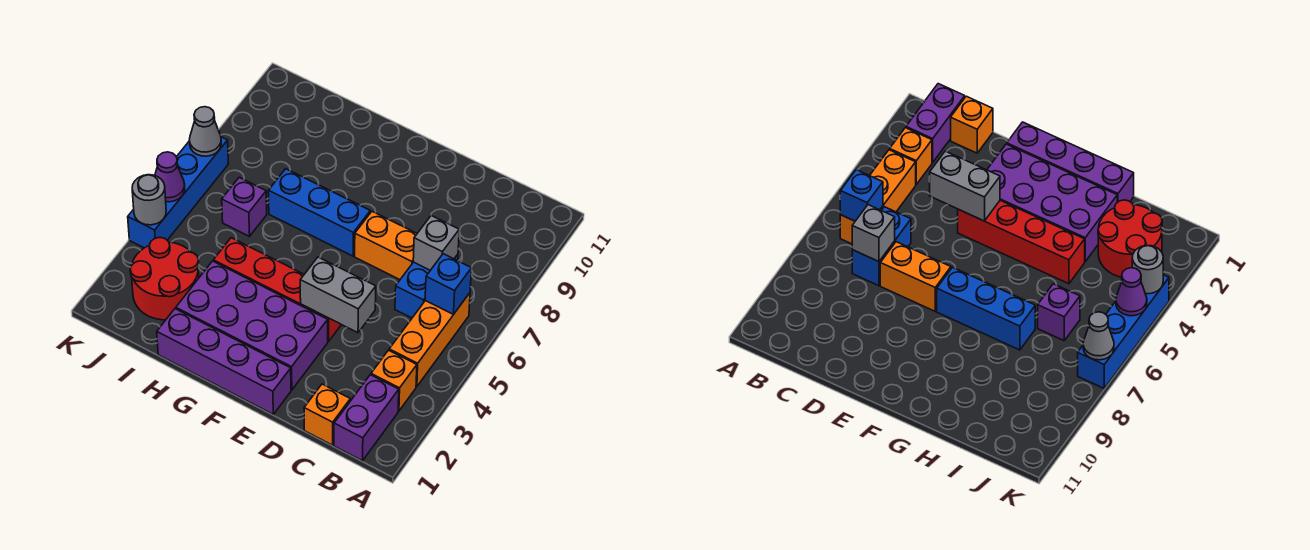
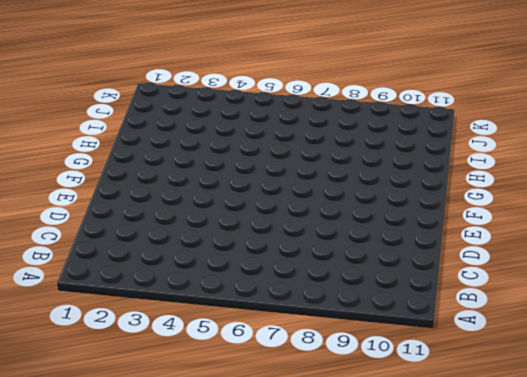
none -> purple brick B1:B2 level 1
none -> orange brick B3 level 1
none -> orange brick B4:B6 level 1

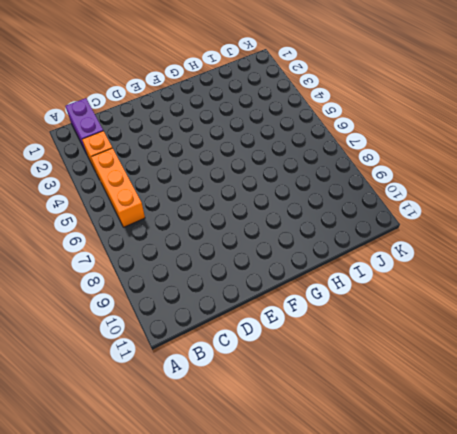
none -> orange brick C1 level 1
none -> blue brick C6:C7 level 1
none -> orange brick D7:E7 level 1

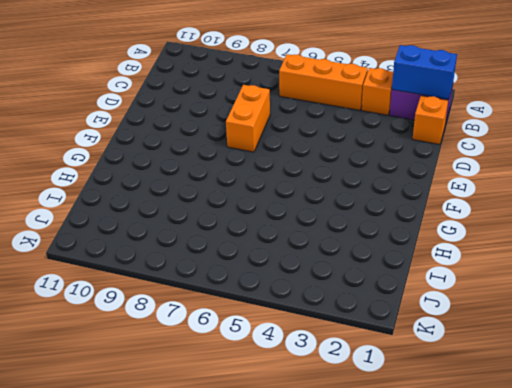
blue brick B1:B2 level 2 -> blue brick C6:C7 level 1
none -> purple brick E1:H1 level 1
none -> purple brick E2:H3 level 1
none -> red brick E4:H4 level 1

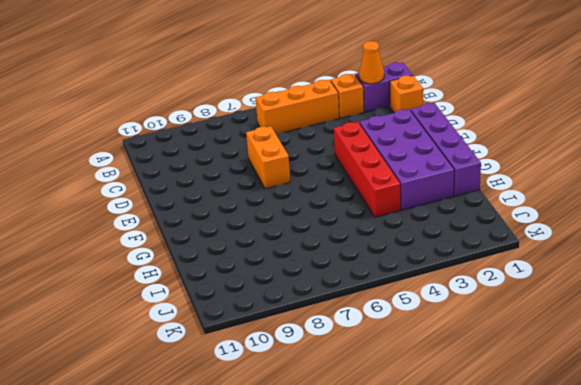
orange cone B2 level 2 -> none
none -> blue brick C6:C7 level 1
none -> blue brick F7:H7 level 1
none -> red round brick I2:J3 level 1

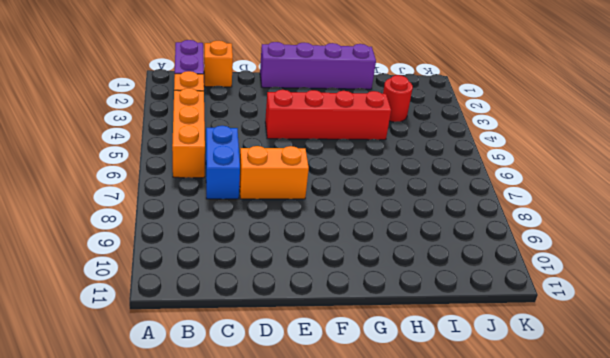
red round brick I3 level 1 -> red round brick I2:J3 level 1
none -> purple brick E2:H3 level 1
none -> blue brick F7:H7 level 1
none -> purple brick I6 level 1

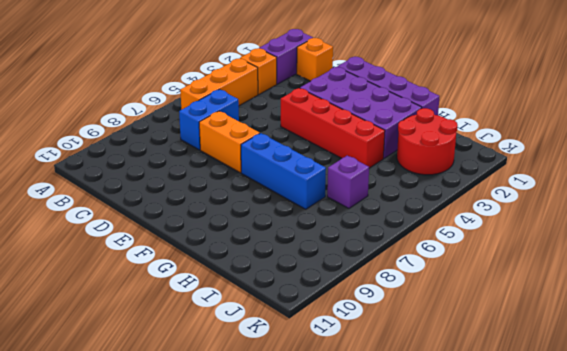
none -> blue brick K4:K7 level 1
none -> blue brick B6 level 2
none -> grey brick C7 level 2

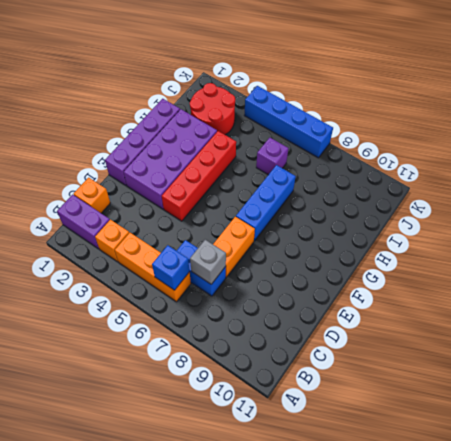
none -> grey brick D4:E4 level 2
none -> grey round brick K4 level 2
none -> purple cone K5 level 2

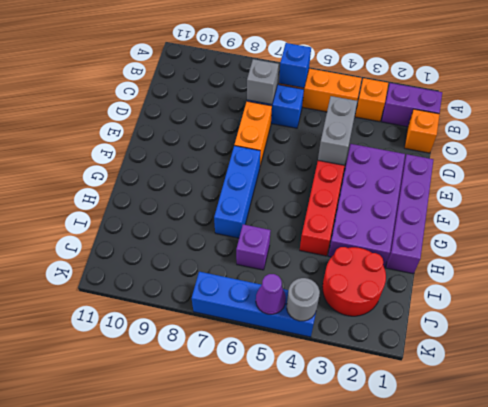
none -> grey cone K7 level 2

